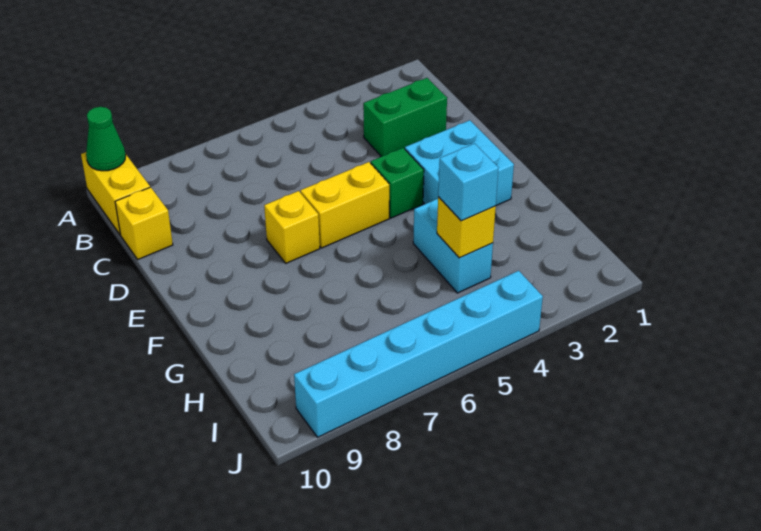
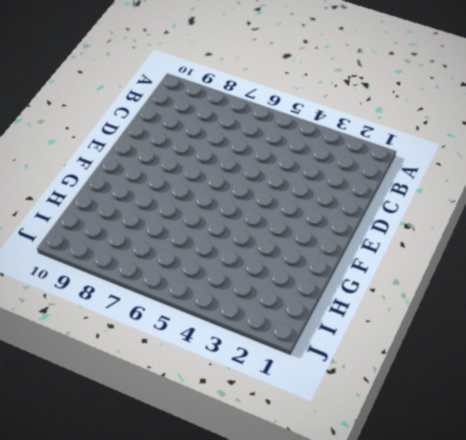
none -> yellow brick A10:B10 level 1
none -> green brick C2:C3 level 1
none -> yellow brick C10 level 1

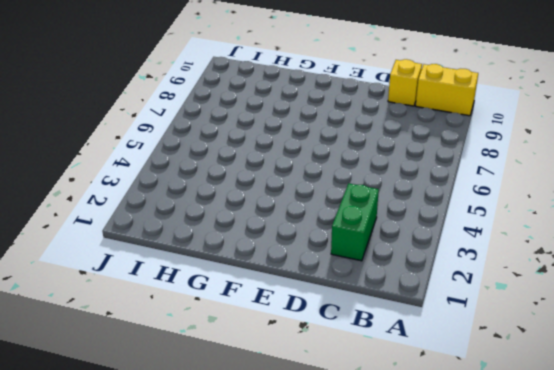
none -> cyan brick E2:F3 level 1
none -> green brick E4 level 1
none -> yellow brick E5:E6 level 1

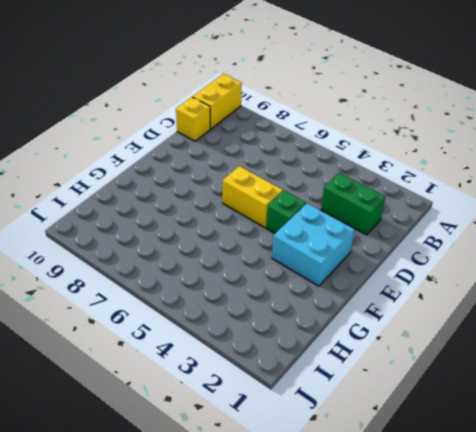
none -> yellow brick E7 level 1
none -> cyan brick G4:H4 level 1
none -> cyan brick J4:J9 level 1

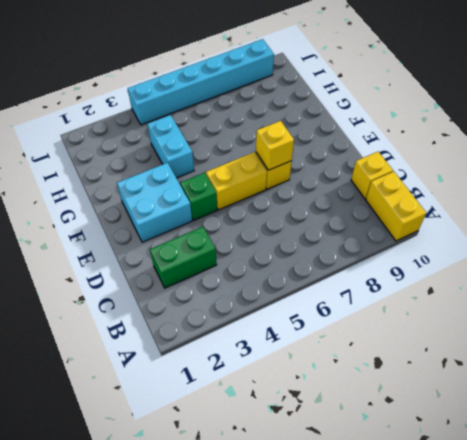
yellow brick E7 level 2 -> yellow brick H4 level 2
none -> green cone A10 level 2
none -> cyan brick H4 level 3

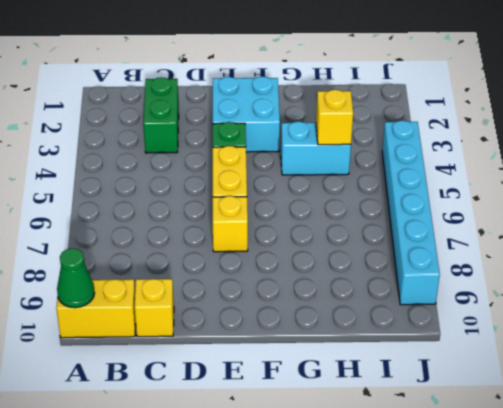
none -> cyan brick H4 level 3

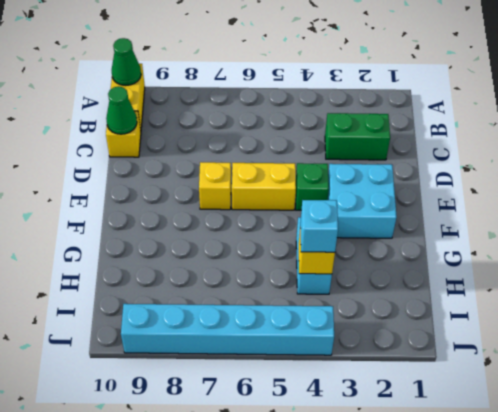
green cone C10 level 2 -> none

